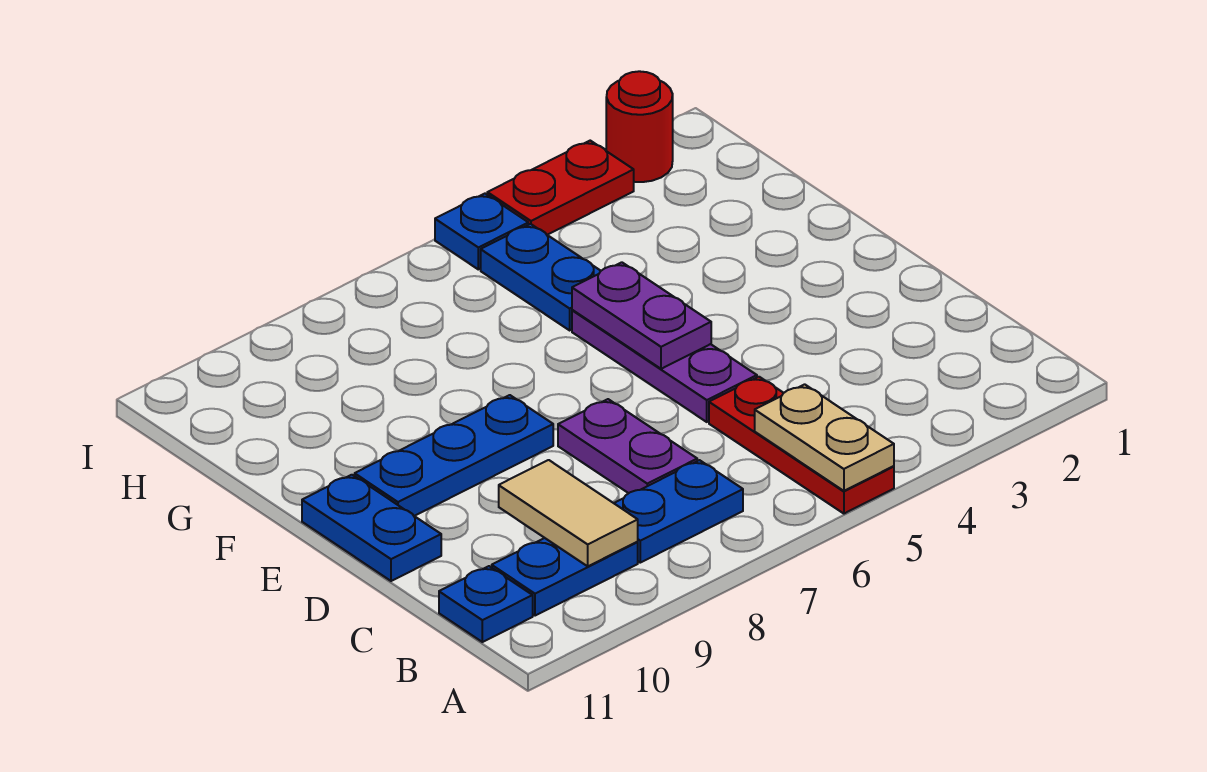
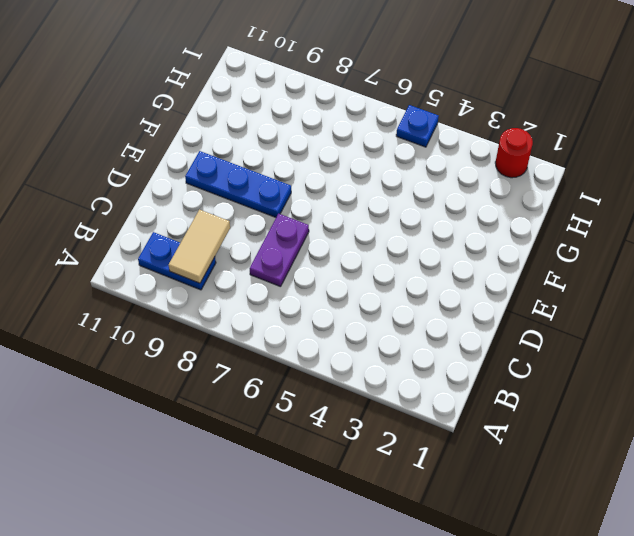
none -> red plate A5:C5 level 1
none -> blue plate B7:B8 level 1
none -> blue plate B11 level 1

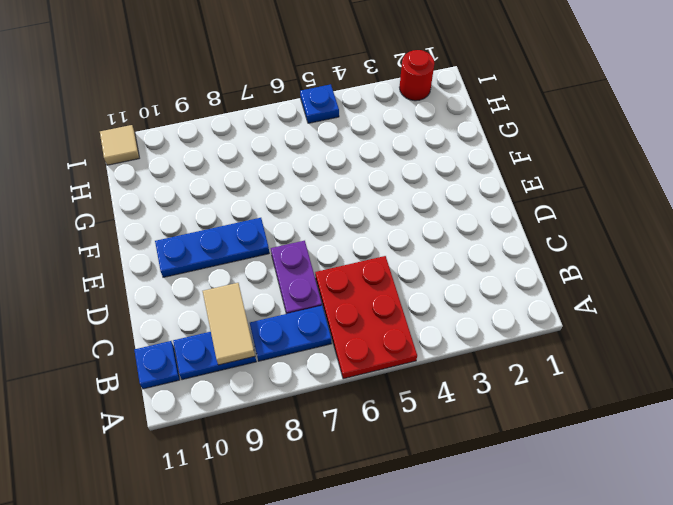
red plate A5:C6 level 1 -> red plate A5:C5 level 1
tan tile I11 level 1 -> none
none -> purple plate D5:F5 level 1
none -> blue plate D11:E11 level 1
none -> blue plate G5:H5 level 1

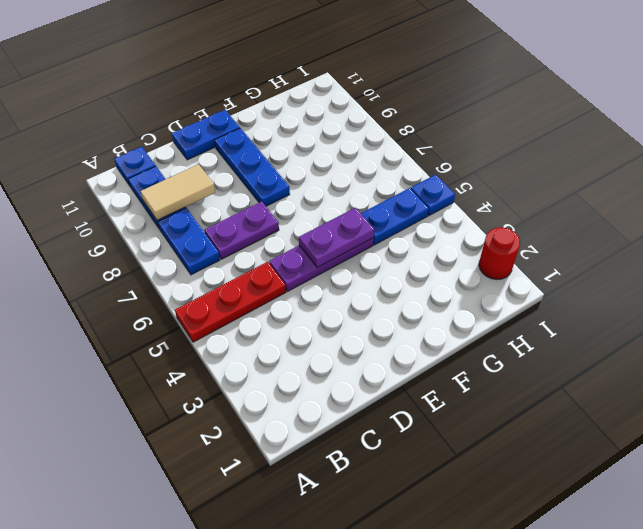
none -> red plate I3:I4 level 1
none -> tan plate A5:B5 level 2

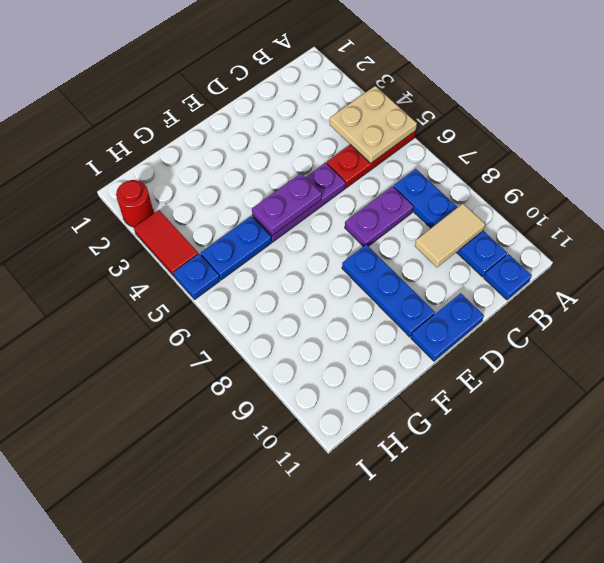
tan plate A4:B5 level 2 -> tan plate A5:B5 level 2
red tile I3:I4 level 1 -> red plate I3:I4 level 1

